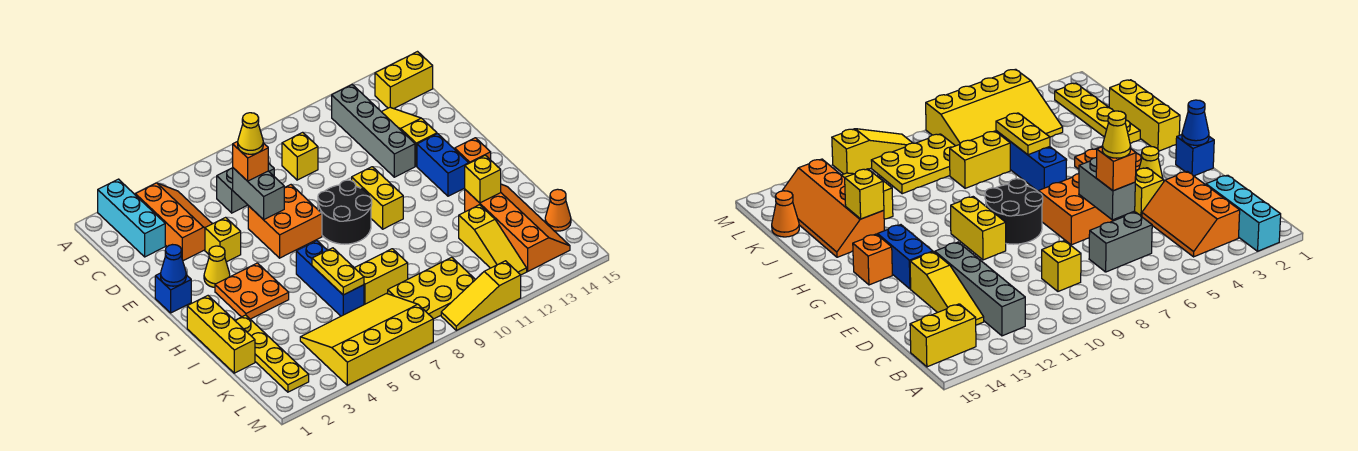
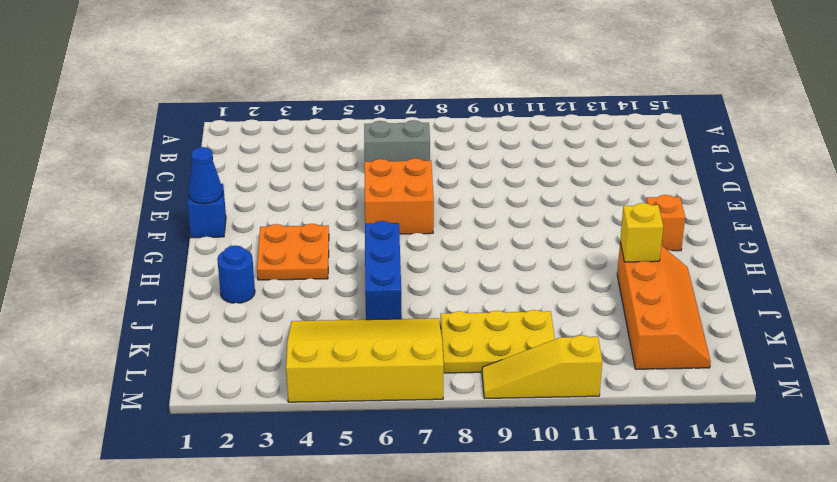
blue round brick I2 level 1 -> yellow plate I2:L2 level 1
none -> cyan brick A2:C2 level 1
none -> orange slope B3:D4 level 1 top 3
none -> grey brick B12:E12 level 1
none -> yellow brick B14:B15 level 1

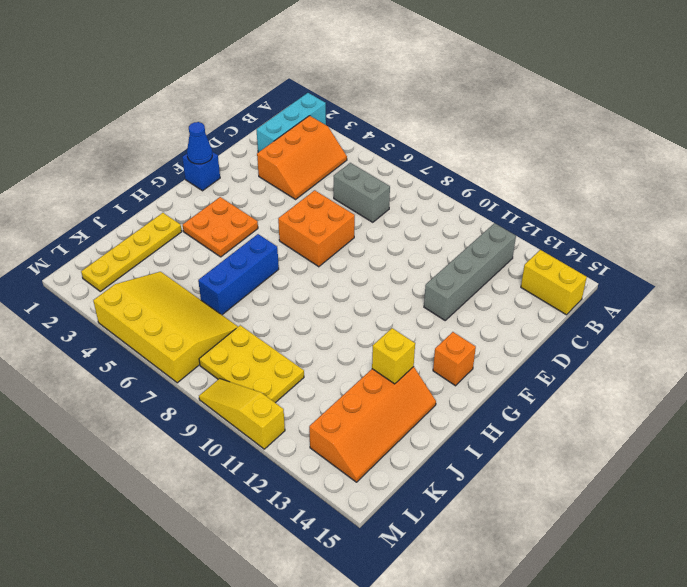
none -> yellow brick C9 level 1
none -> yellow slope C13:E13 level 1 top E
none -> yellow brick E4 level 1
none -> yellow cone F3 level 1

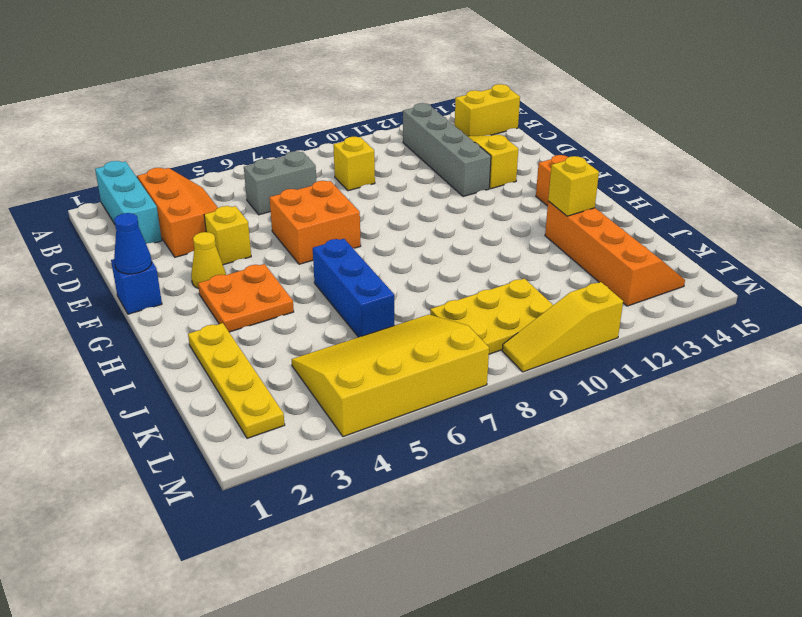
none -> black round brick F8:G9 level 1
none -> yellow brick F10:G10 level 1
none -> blue brick F13:G13 level 1
none -> yellow brick H1:J1 level 1

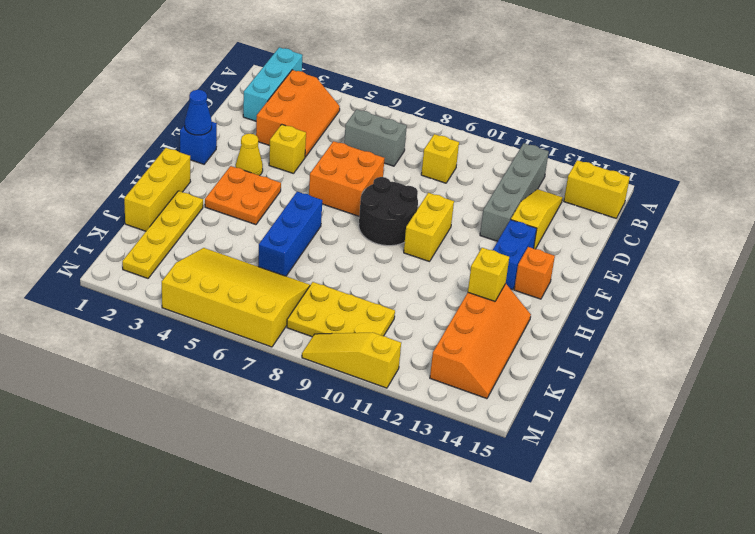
none -> yellow brick J7:J8 level 1
none -> yellow slope J12:L12 level 1 top J
none -> orange cone K15 level 1
none -> grey brick D6:E6 level 2

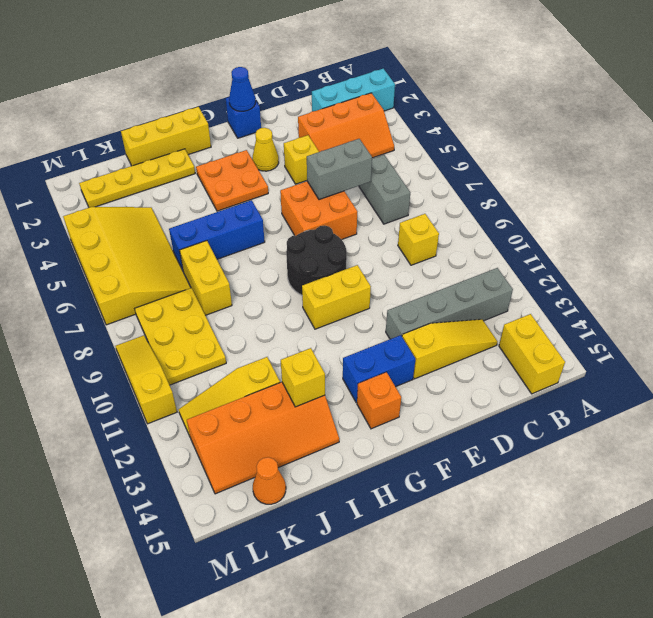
none -> yellow plate I6:J6 level 2
none -> orange brick D6 level 3
none -> yellow cone D6 level 4

